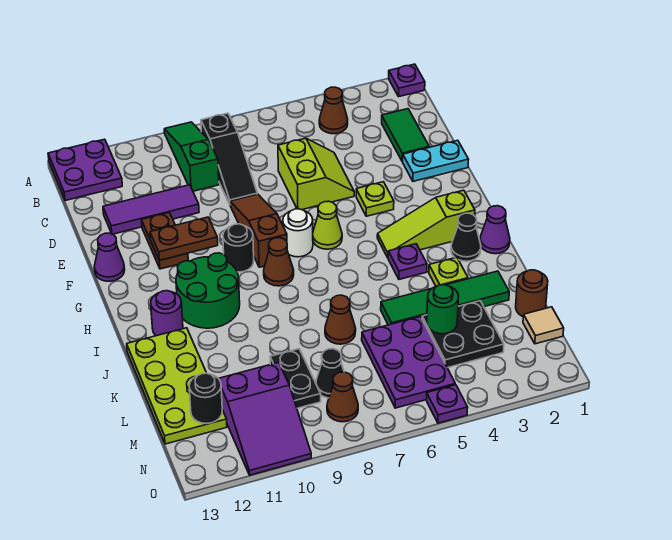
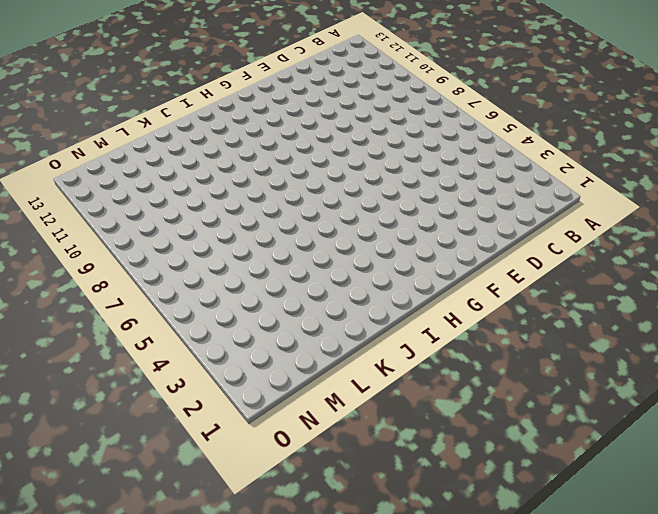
none -> purple plate A1 level 1
none -> green slope A9:C9 level 1 top C
none -> purple plate A12:B13 level 1
none -> brown cone B4 level 1

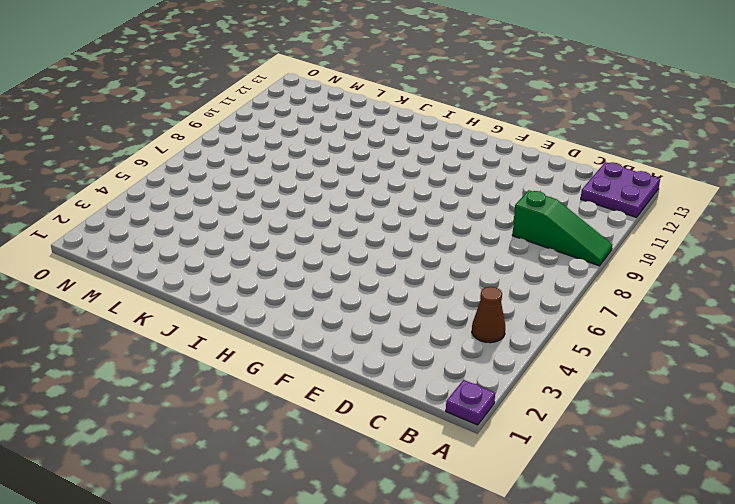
none -> black slope B8:D8 level 1 top B
none -> green tile C2:D2 level 1
none -> lime slope D5:E6 level 1 top 6
none -> purple tile D10:D12 level 1

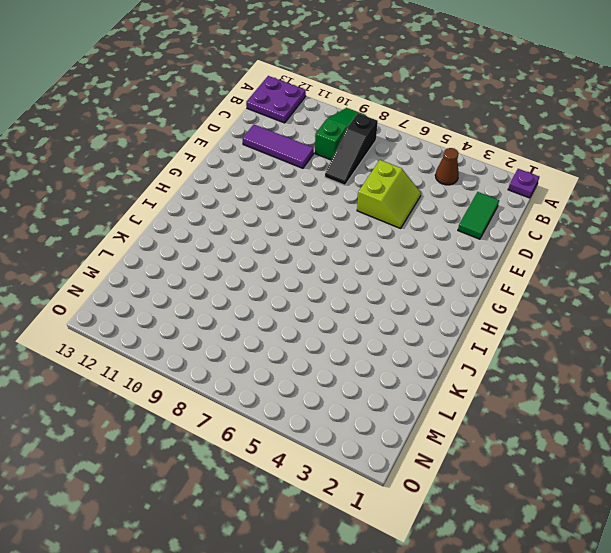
none -> cyan plate E1:E2 level 1
none -> brown slope E8:G8 level 1 top G
none -> brown plate E11:F11 level 1
none -> lime plate F4 level 1

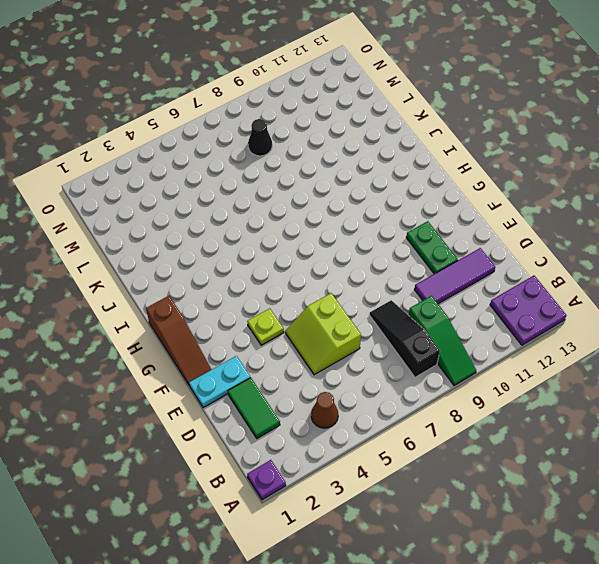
green plate E11:F11 level 1 -> brown plate E11:F11 level 1
brown slope F1:H1 level 1 top H -> brown slope E8:G8 level 1 top G
none -> purple cone F13 level 1
none -> lime cone G6 level 1
none -> white round brick G7 level 1
none -> black round brick G9 level 1

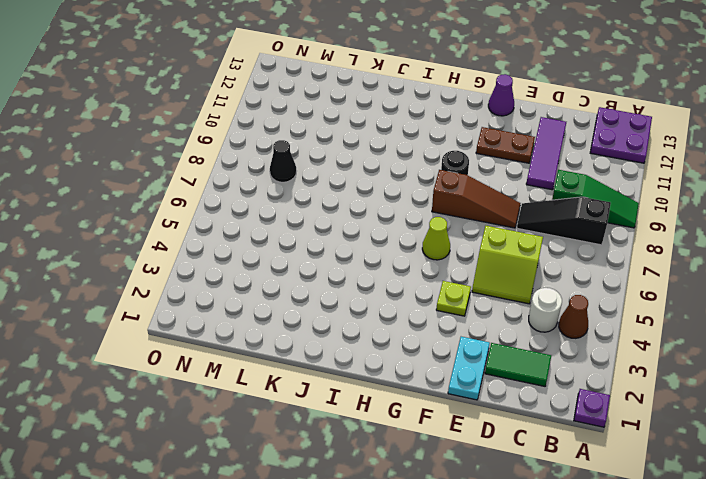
white round brick C4 level 1 -> white round brick G7 level 1
none -> lime slope H2:H4 level 1 top 2
none -> brown cone H8 level 1
none -> green round brick H10:I11 level 1
none -> purple cone I1 level 1

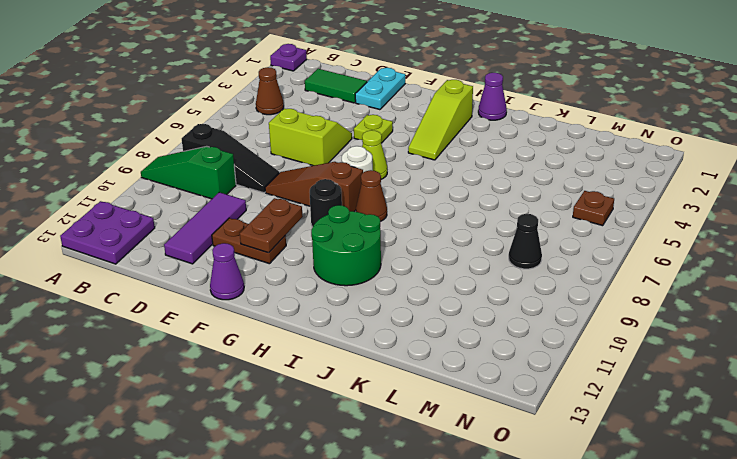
brown plate N5 level 1 -> purple plate L5:N6 level 1
none -> black cone I2 level 1
none -> purple plate I4 level 1
none -> purple round brick I12 level 1
none -> lime plate J3 level 1

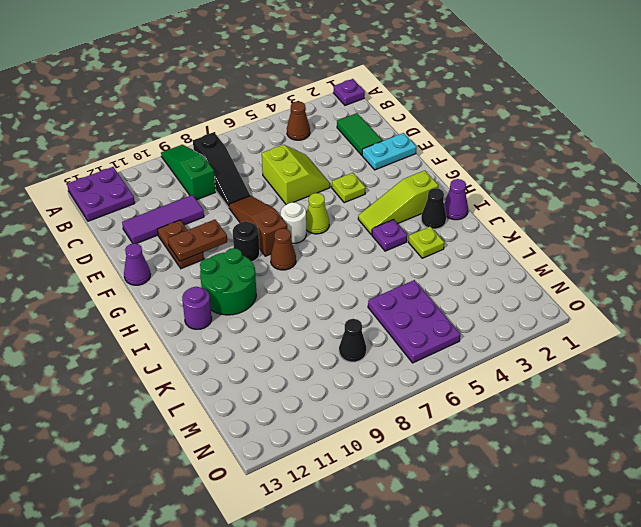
none -> lime plate J12:M13 level 1
none -> green tile K2:K5 level 1
none -> brown cone K7 level 1
none -> brown round brick L1 level 1

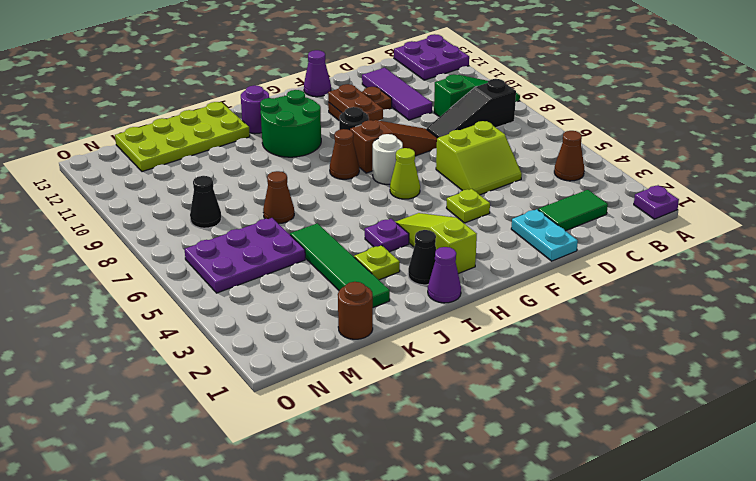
none -> black plate L3:M4 level 1
none -> black plate L9:M9 level 1
none -> tan tile M1 level 1
none -> purple slope M10:O11 level 1 top M

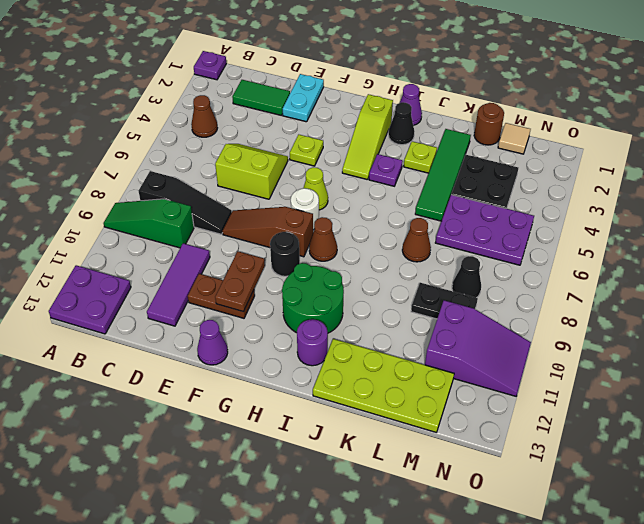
none -> brown cone N8 level 1
none -> purple plate O5 level 1
none -> green round brick L4 level 2
none -> black round brick M12 level 2

